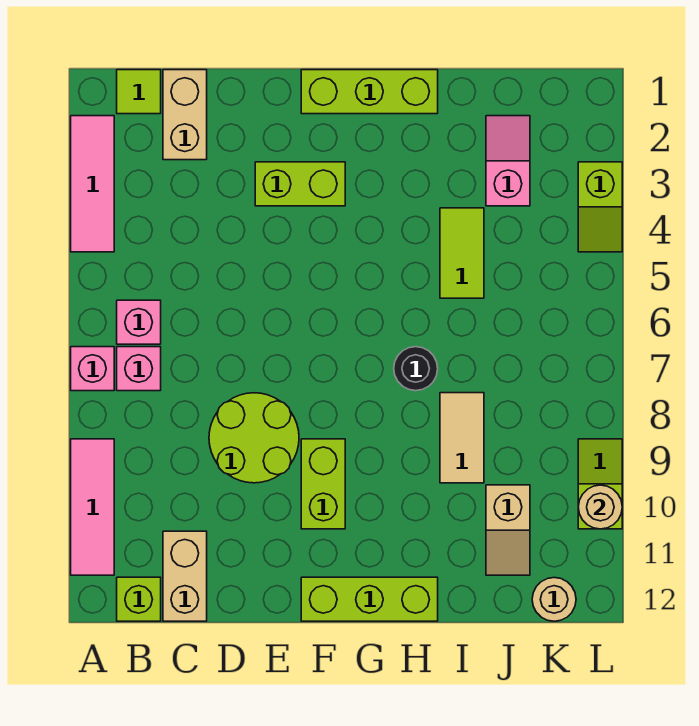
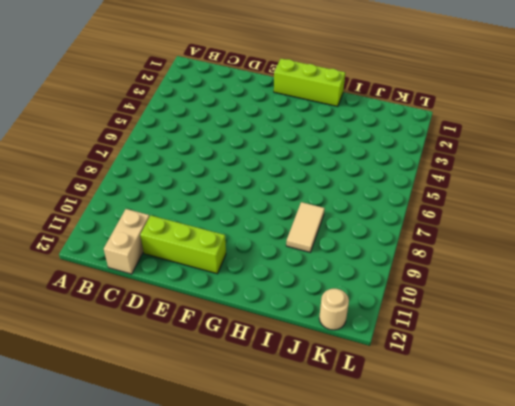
lime brick D11:F11 level 1 -> lime brick F12:H12 level 1
none -> pink tile A2:A4 level 1
none -> pink brick A7 level 1
none -> pink tile A9:A11 level 1

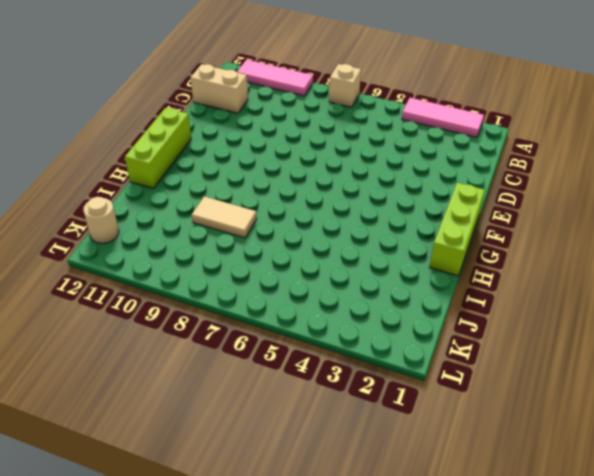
tan brick A7 level 1 -> pink brick A7 level 1
none -> lime tile B1 level 1
none -> pink brick B6 level 1
none -> pink brick B7 level 1

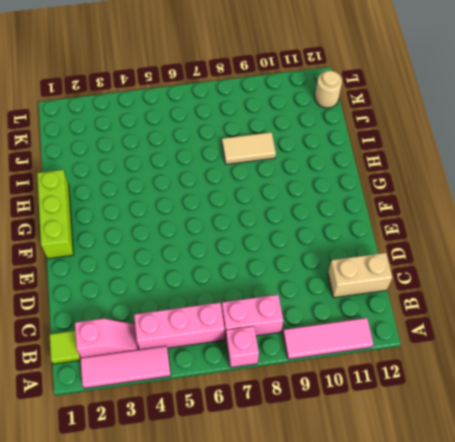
pink slope B2:B3 level 1 top 2 -> pink slope J2:J3 level 1 top 3
pink brick B4:B6 level 1 -> pink brick B6 level 1
pink brick B7:B8 level 1 -> pink brick B7 level 1
none -> lime brick B12 level 1
none -> tan brick C1:C2 level 1
none -> lime round brick D8:E9 level 1

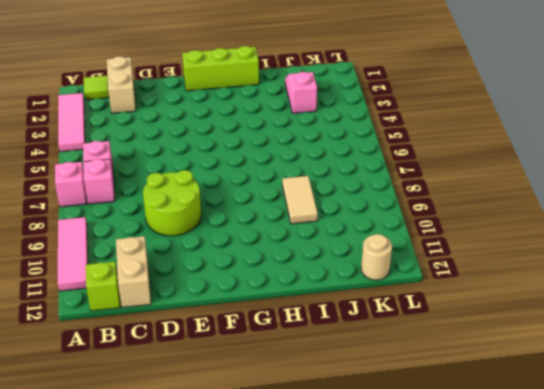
none -> lime brick E3:F3 level 1
none -> lime brick F9:F10 level 1
none -> lime brick F12:H12 level 1

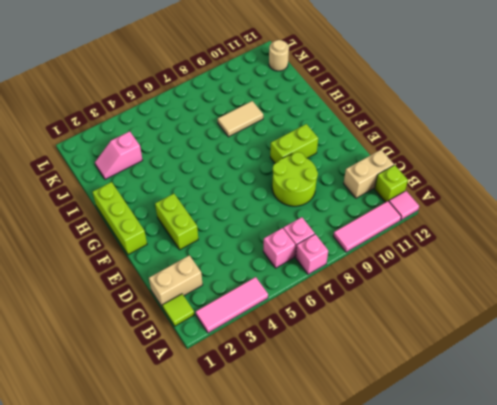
pink tile A12 level 1 -> none
none -> lime brick F12:H12 level 1
none -> black round brick H7 level 1
none -> lime tile I4:I5 level 1

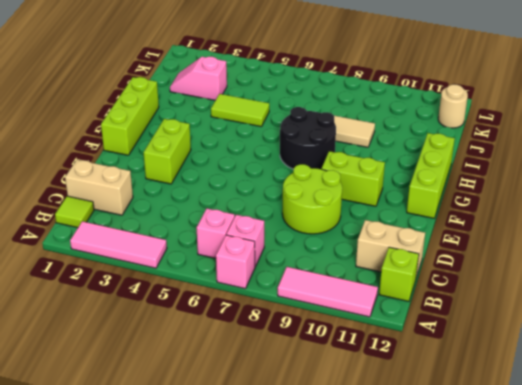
black round brick G7:H8 level 1 -> black round brick H7 level 1
none -> tan slope J10:J11 level 1 top 10
none -> lime slope L3:L4 level 1 top 3
none -> lime slope L9:L10 level 1 top 10

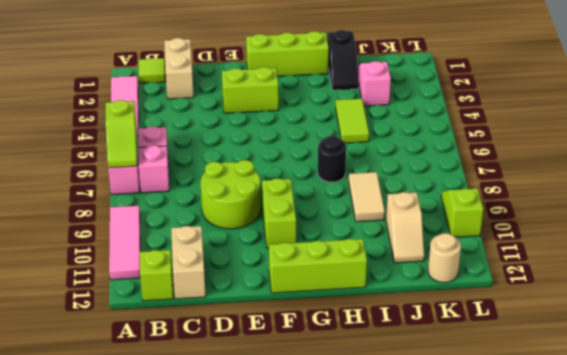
lime slope A6:A7 level 2 top 6 -> lime slope L3:L4 level 1 top 3
black slope I1:I2 level 1 top 1 -> none
none -> tan round brick L10 level 2

